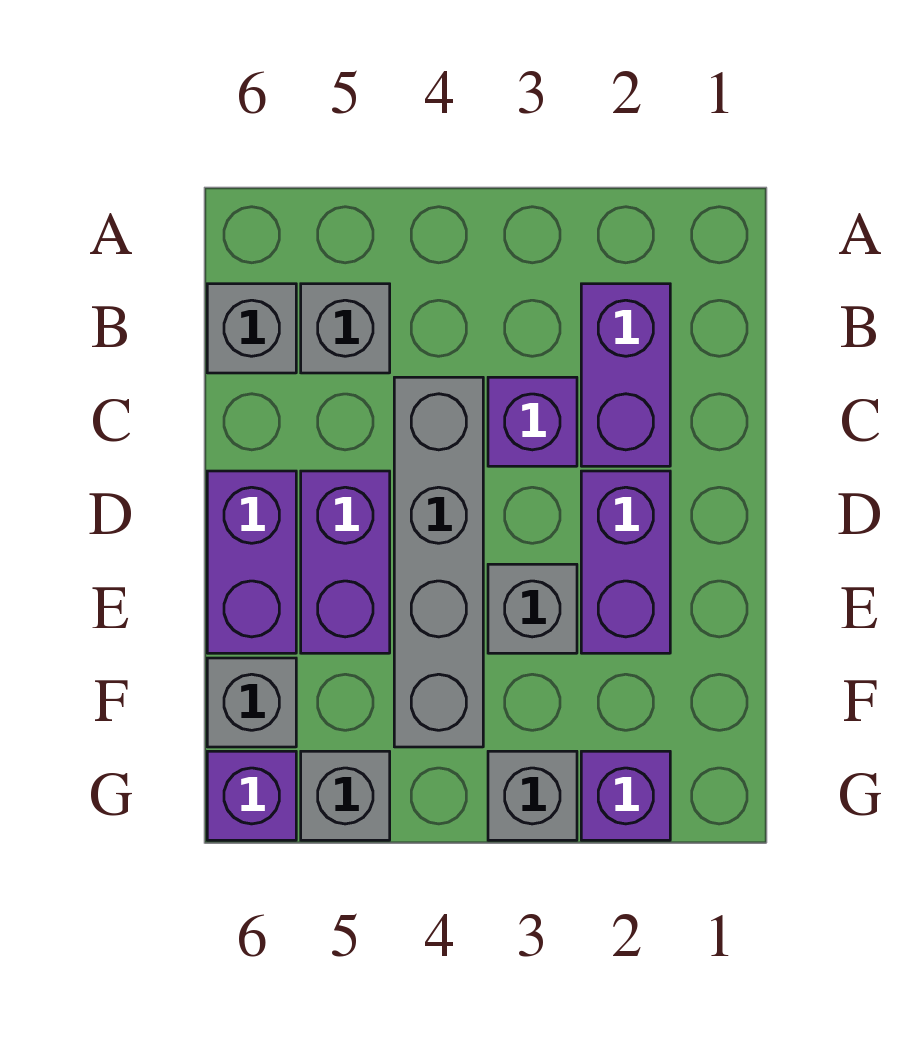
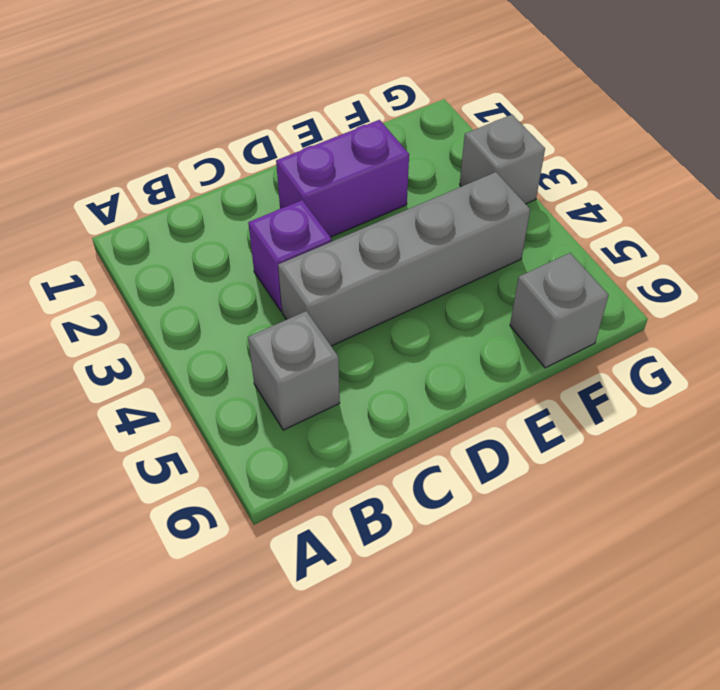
none -> purple brick B2:C2 level 1
none -> grey brick B6 level 1
none -> purple brick D5:E5 level 1

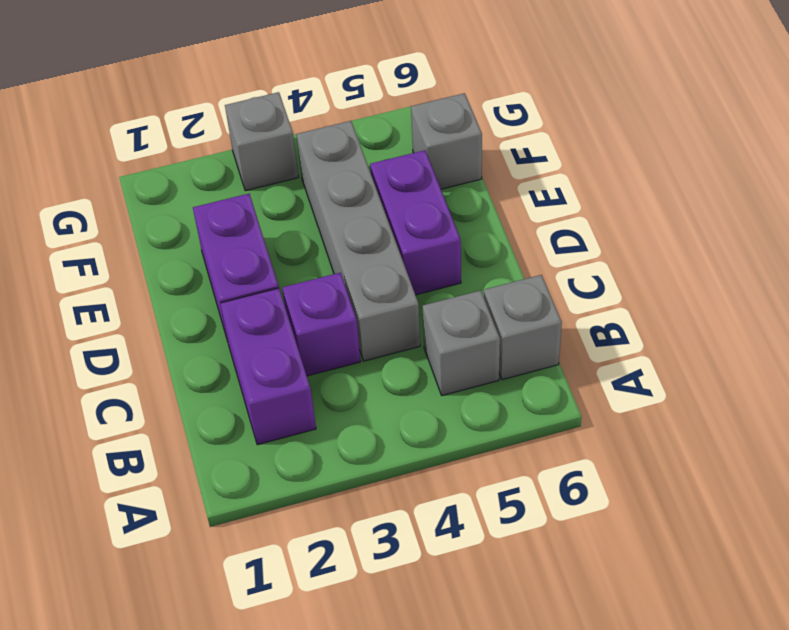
none -> purple brick D6:E6 level 1
none -> grey brick E3 level 1
none -> purple brick G2 level 1

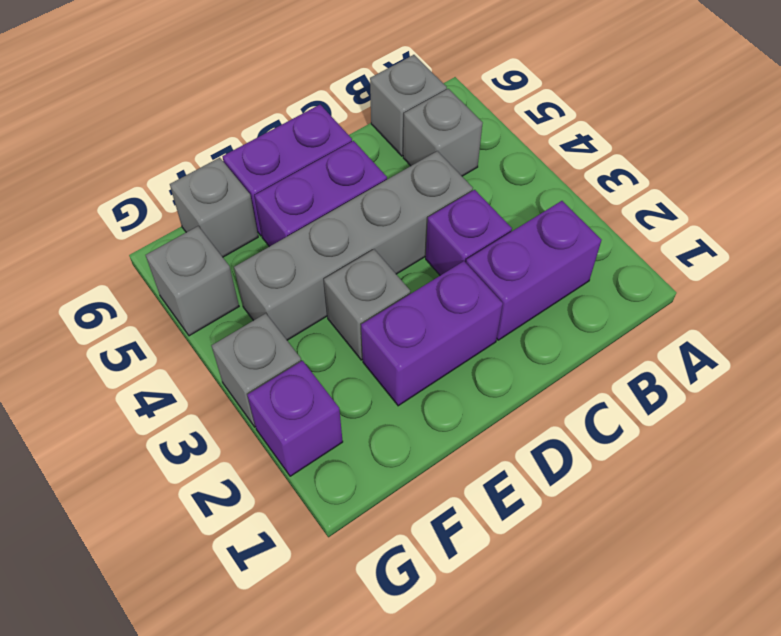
none -> purple brick G6 level 1

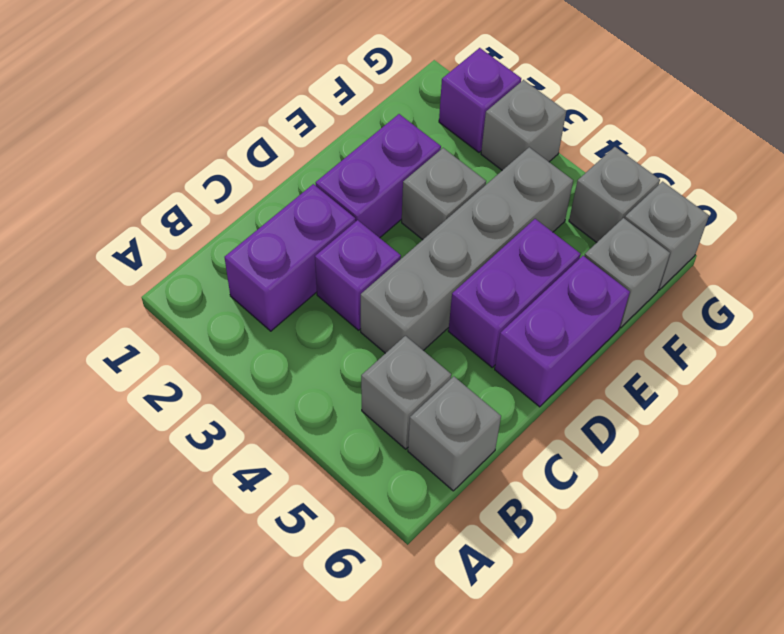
grey brick G6 level 1 -> purple brick G6 level 1

